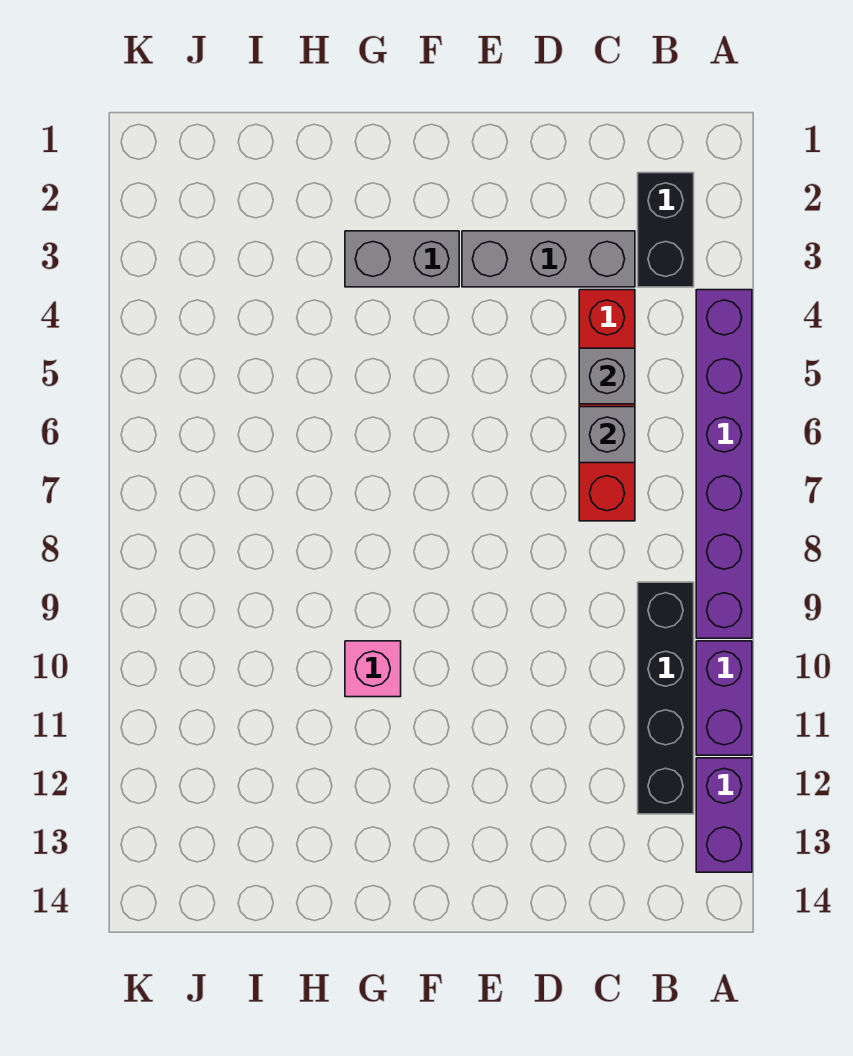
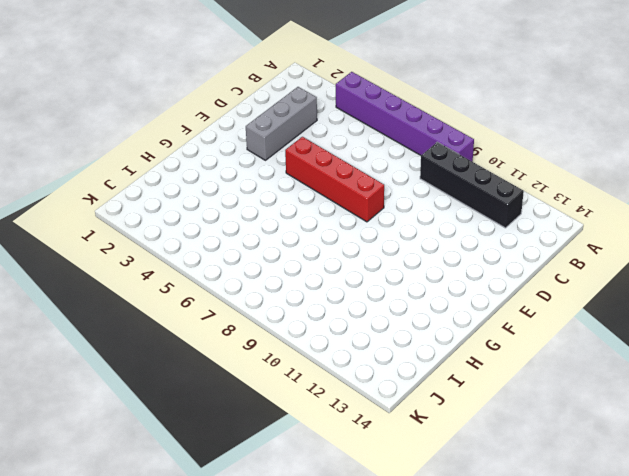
red brick E5:E8 level 1 -> red brick C4:C7 level 1
none -> purple brick A10:A11 level 1
none -> purple brick A12:A13 level 1

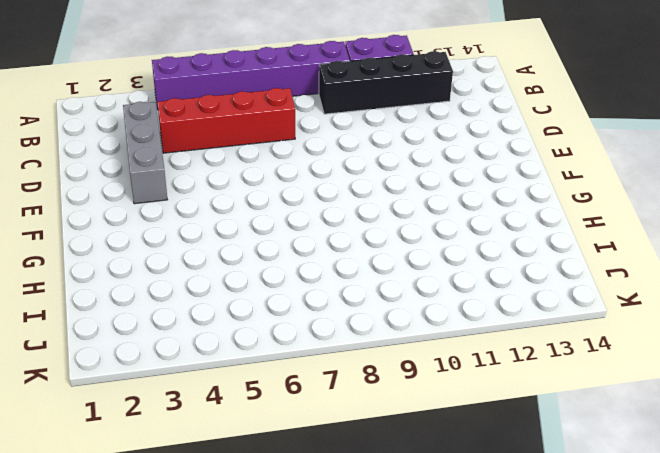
none -> purple brick A12:A13 level 1
none -> black brick B2:B3 level 1

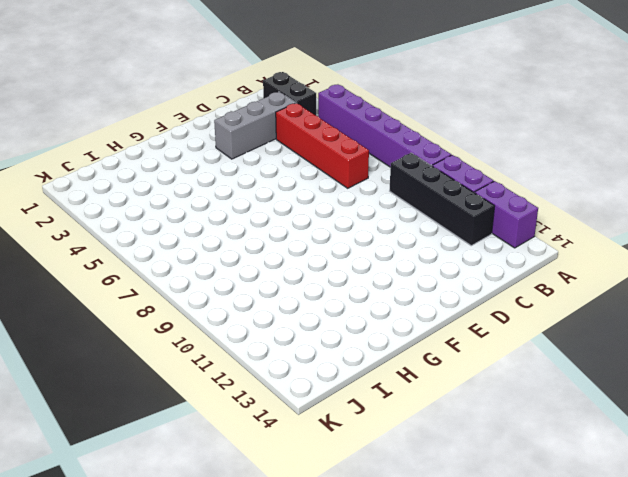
none -> grey brick F3:G3 level 1
none -> pink brick G10 level 1

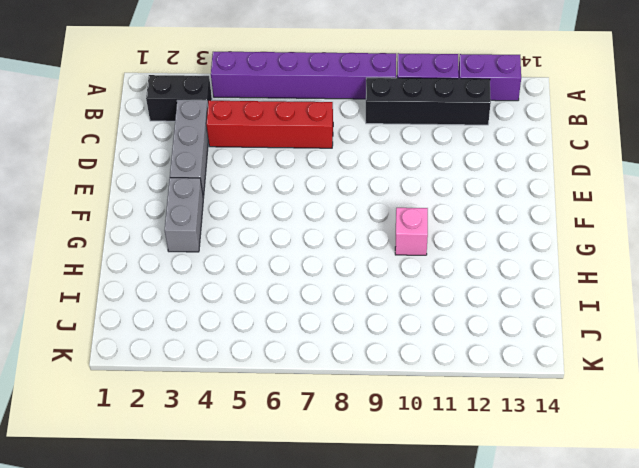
none -> grey brick C5 level 2
none -> grey brick C6 level 2

